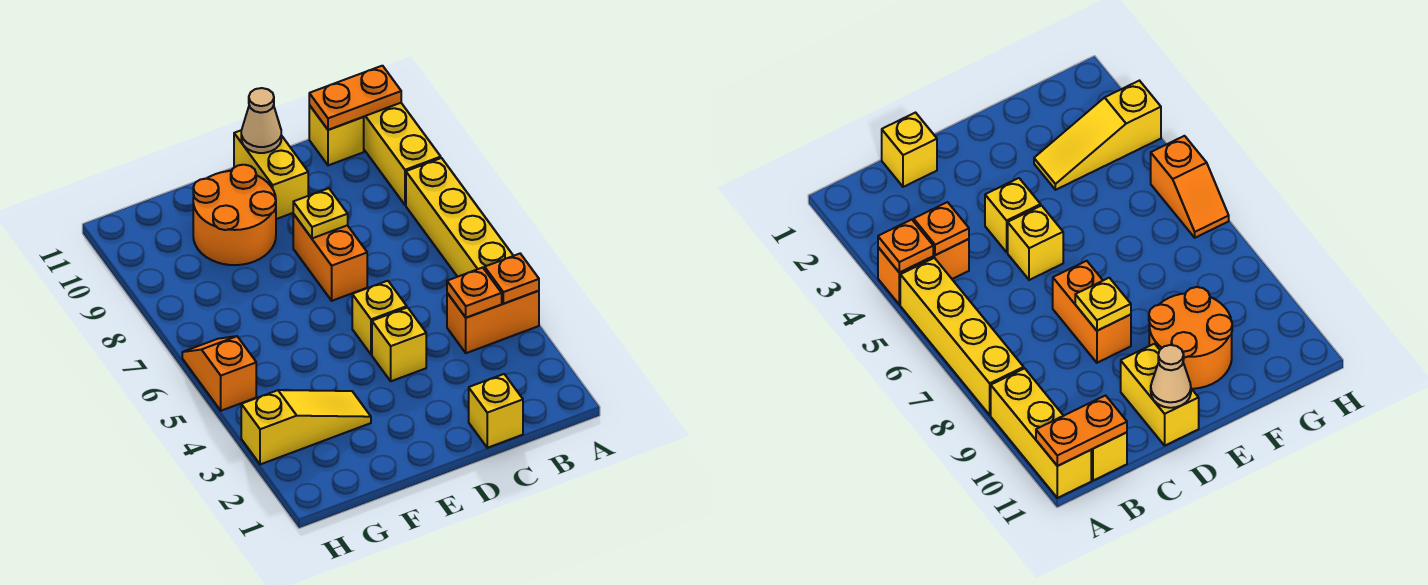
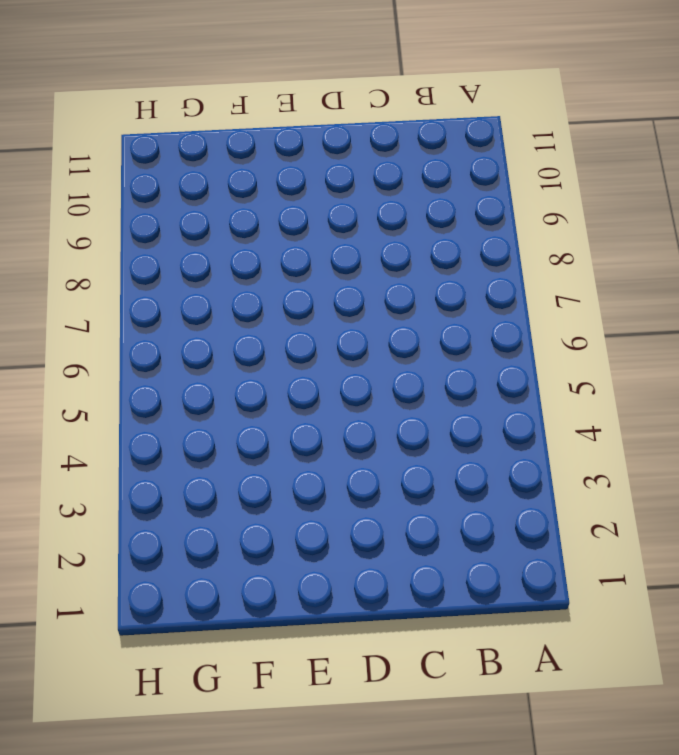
none -> orange brick A4:B4 level 1
none -> yellow brick A5:A8 level 1
none -> yellow brick A9:A11 level 1

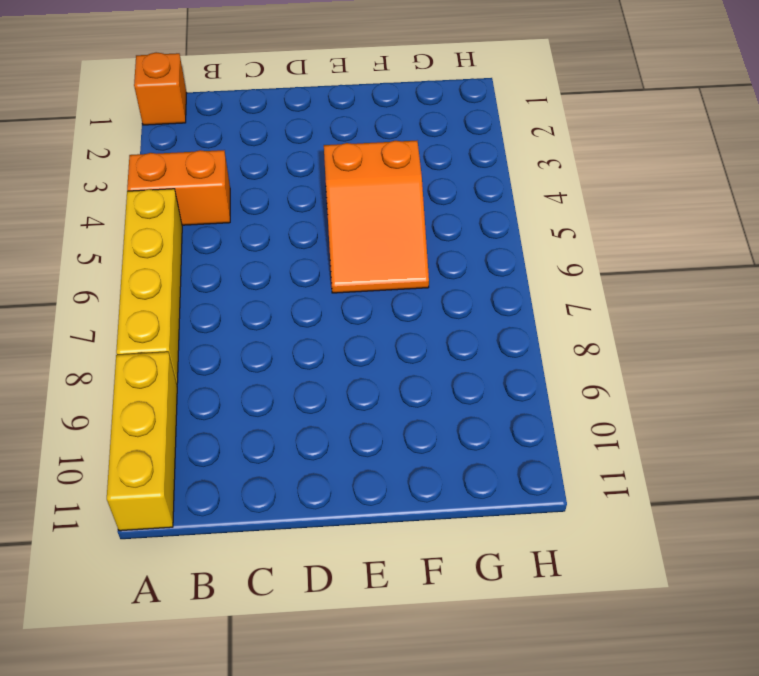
orange brick A1 level 1 -> none
orange slope E4:F6 level 1 top 4 -> none
none -> yellow brick B11 level 1
none -> yellow brick C1 level 1
none -> yellow brick D4 level 1

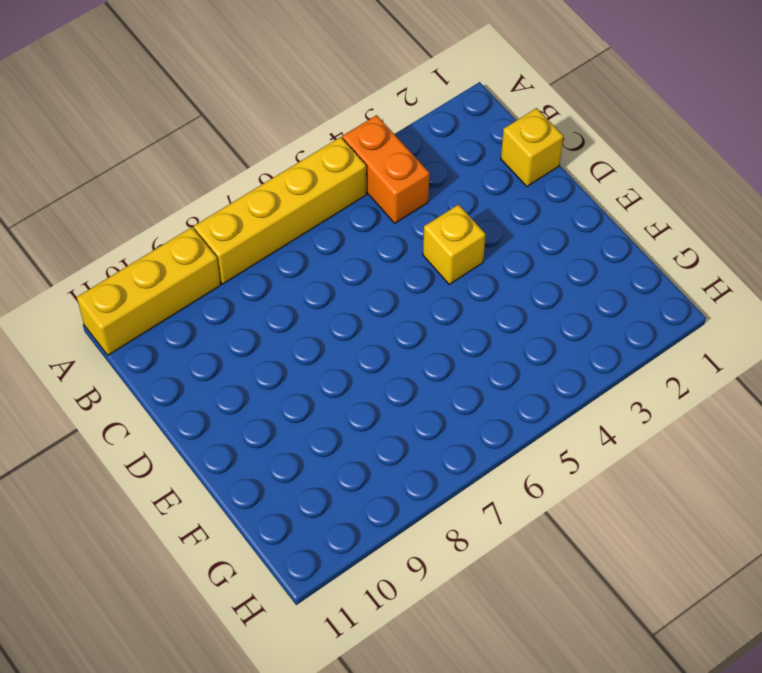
none -> yellow brick B11 level 1
none -> yellow brick D5 level 1
none -> orange brick D7:D8 level 1

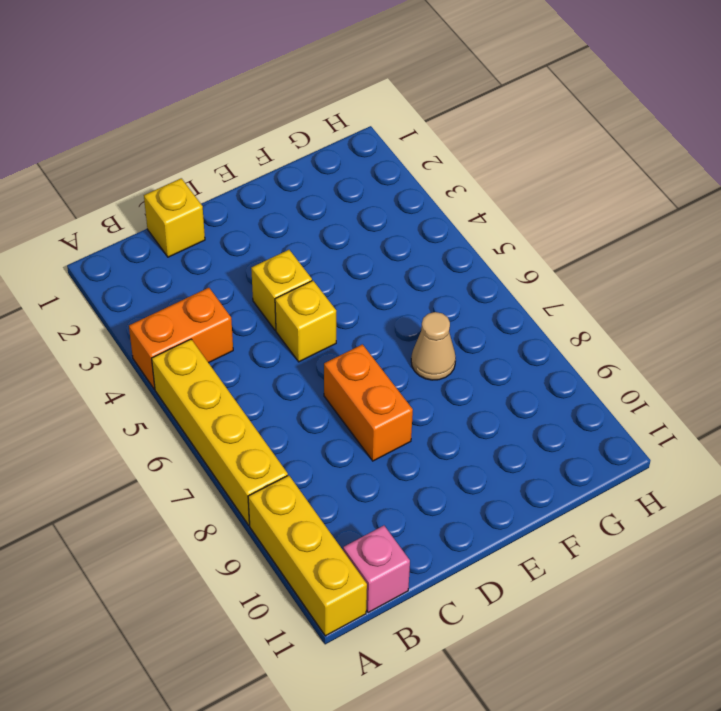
pink brick B11 level 1 -> yellow brick B11 level 1
tan cone F7 level 1 -> tan cone D11 level 2
none -> yellow brick D10:D11 level 1
none -> orange round brick E9:F10 level 1
none -> yellow slope F3:H3 level 1 top H

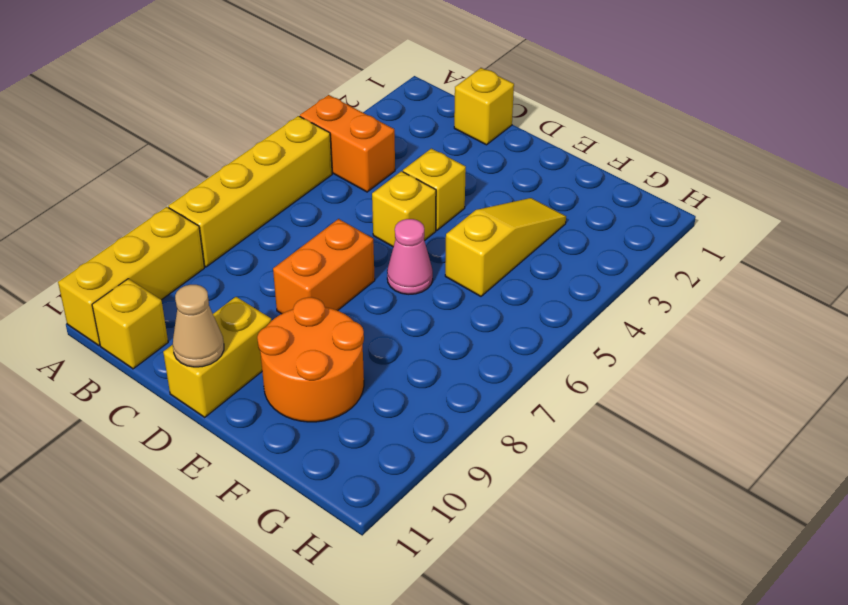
pink cone E6 level 1 -> none
yellow slope F3:F5 level 1 top 5 -> yellow slope F3:H3 level 1 top H
none -> orange slope H5:H6 level 1 top 5
none -> orange plate A4 level 2
none -> orange plate A11:B11 level 2

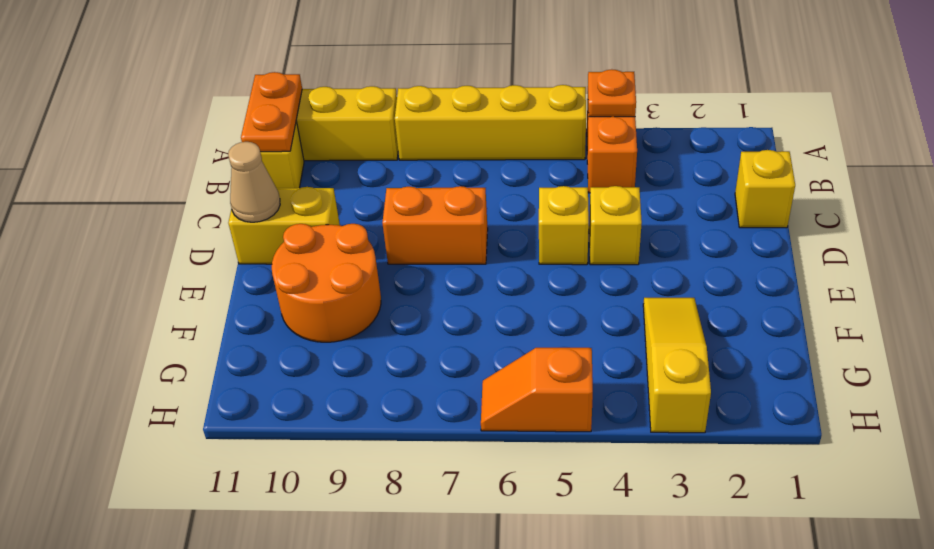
none -> orange plate B4 level 2
none -> yellow plate D8 level 2

